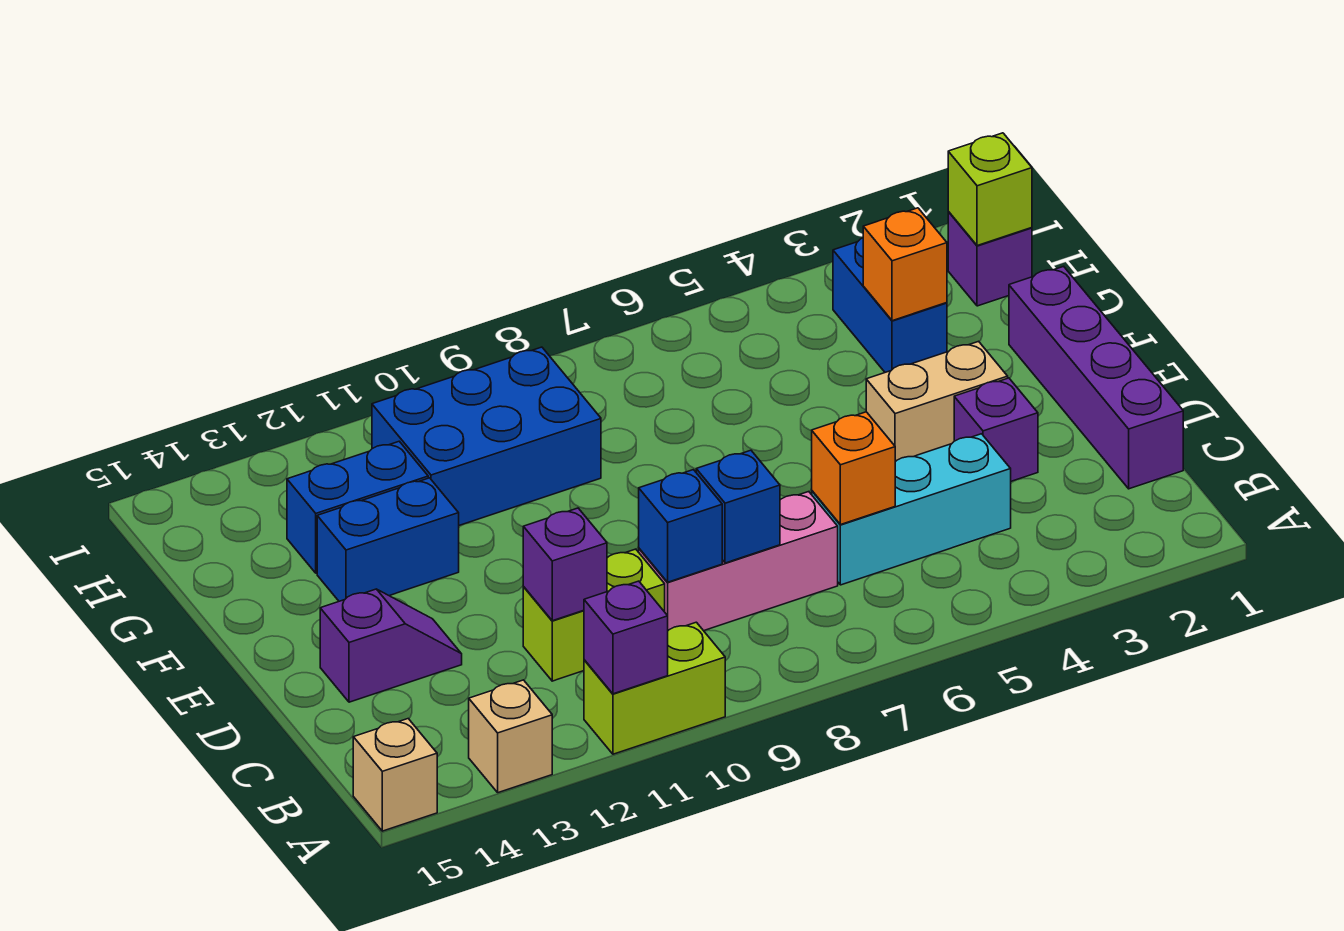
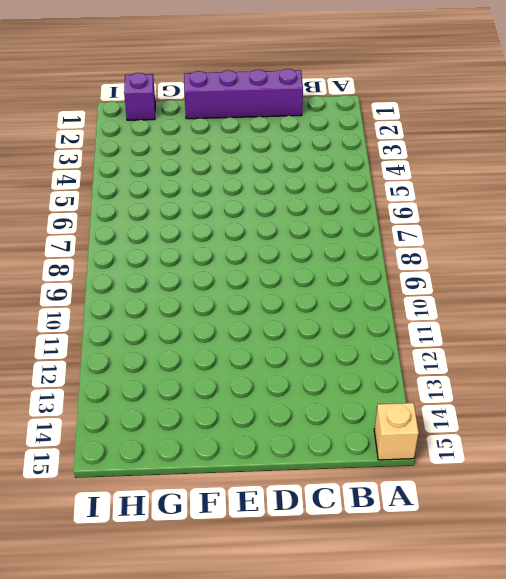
none -> lime brick A10:A11 level 1
none -> tan brick A13 level 1
none -> cyan brick C4:C6 level 1

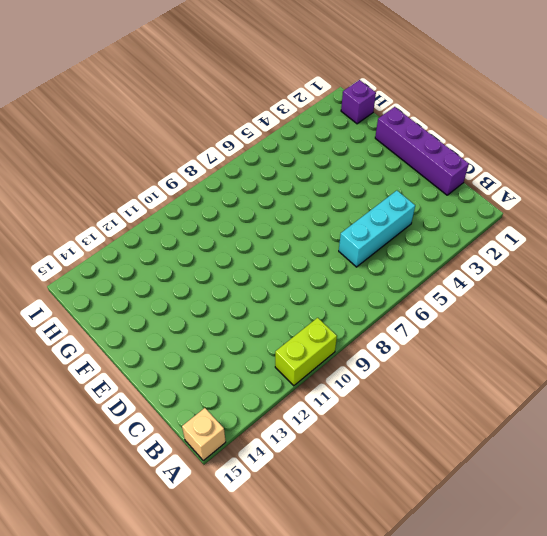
none -> tan brick A13 level 1
none -> pink brick C7:C9 level 1
none -> lime brick C10:C11 level 1

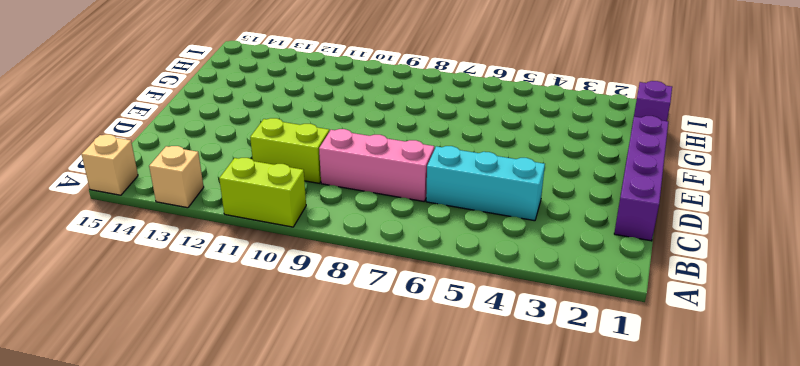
none -> purple brick D3 level 1
none -> purple slope D13:D14 level 1 top 14
none -> tan brick E3:E4 level 1

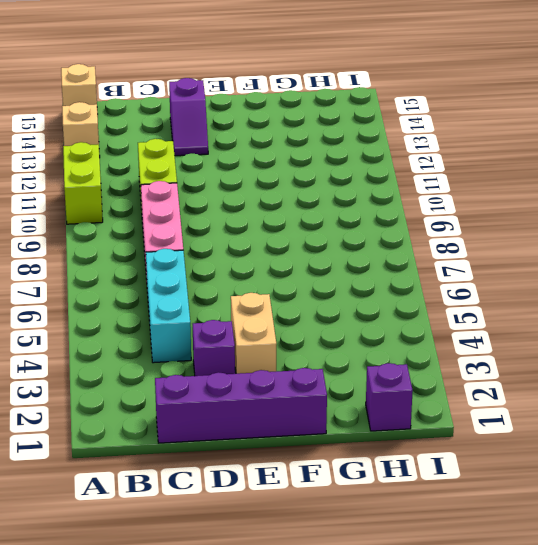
none -> blue brick F12:F13 level 1
none -> blue brick G3:H3 level 1
none -> blue brick G9:H11 level 1

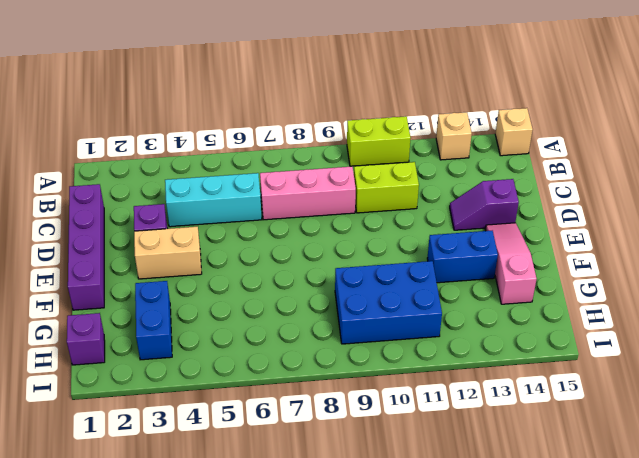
pink slope E14:G14 level 1 top G -> none
none -> blue brick G12:G13 level 1
none -> purple brick A11 level 2
none -> orange brick C6 level 2

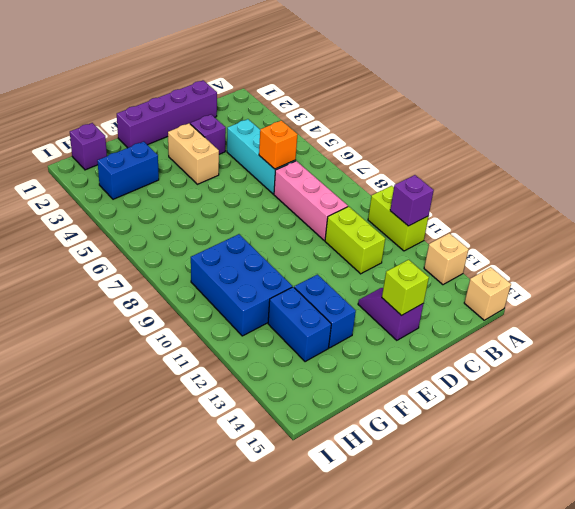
lime brick D14 level 2 -> lime brick H1 level 2
none -> blue brick C8 level 2
none -> blue brick C9 level 2
none -> purple brick C11 level 2

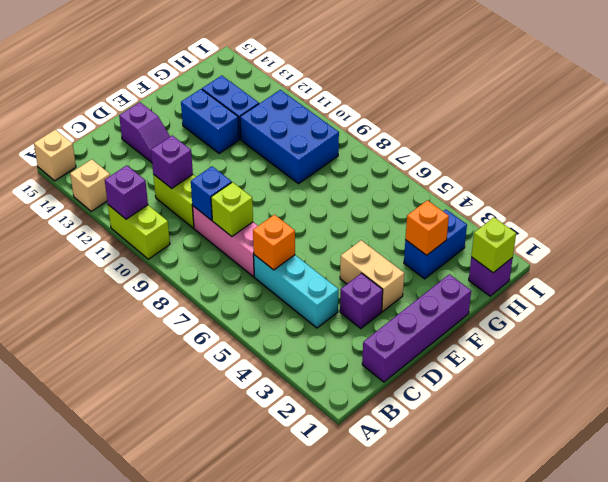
lime brick C8 level 2 -> blue brick C8 level 2

